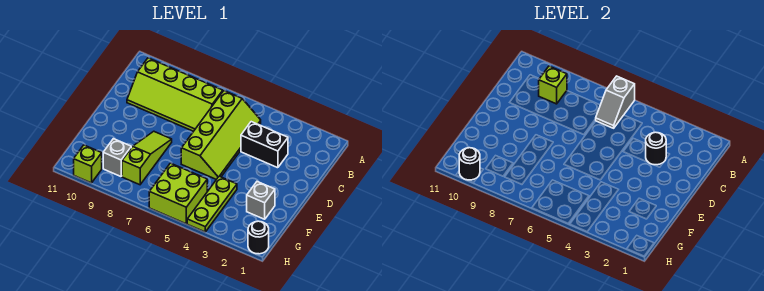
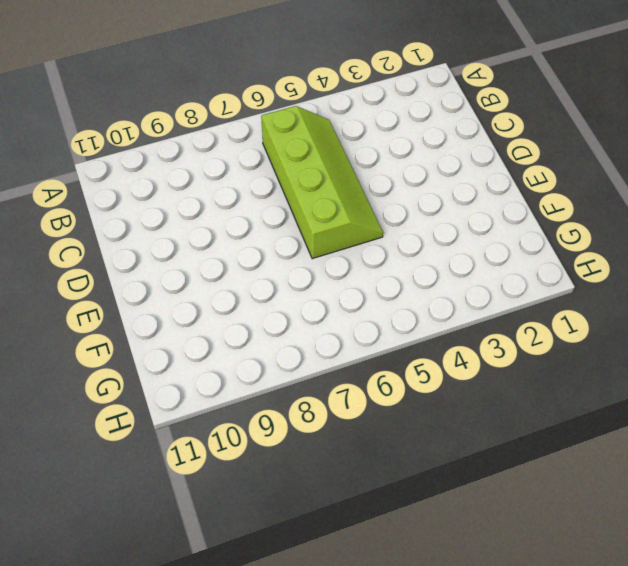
none -> lime slope B7:C10 level 1 top B
none -> black brick C3:C4 level 1
none -> lime slope E8:G8 level 1 top G

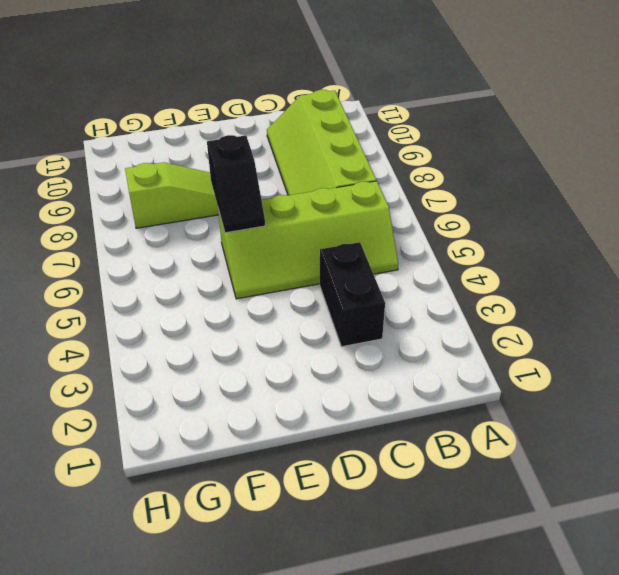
black slope E6:E7 level 2 top 7 -> none
none -> grey brick F2 level 1
none -> lime plate F4:H4 level 1
none -> lime brick G5:H6 level 1

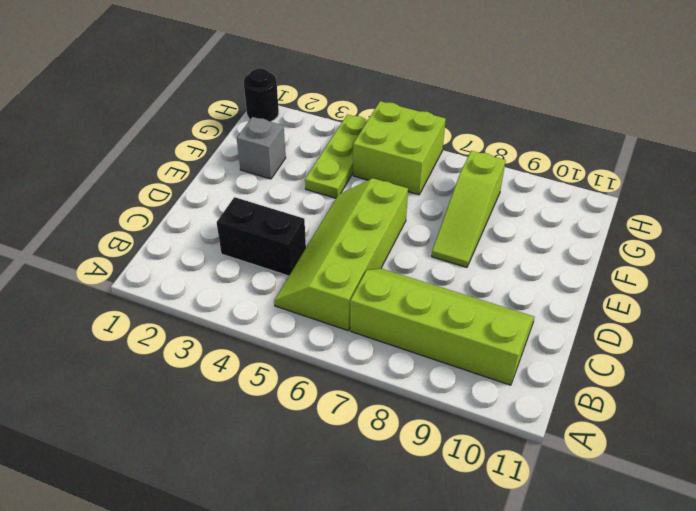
none -> grey brick G9 level 1
none -> lime brick H10 level 1
none -> grey slope A6:B6 level 2 top A

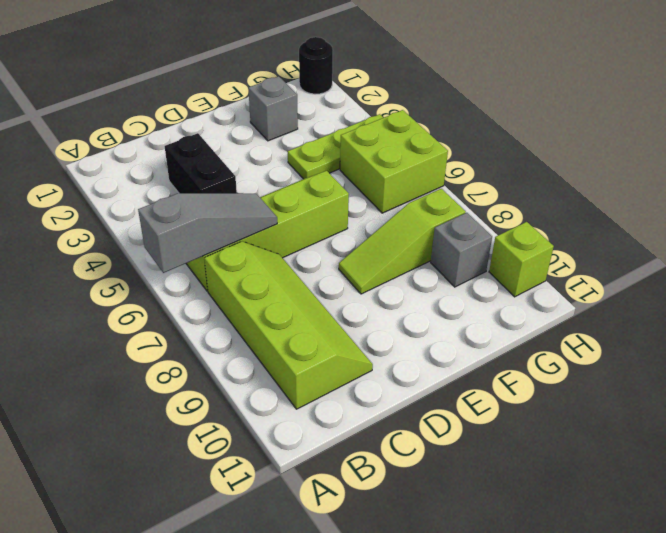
grey slope A6:C6 level 2 top A -> grey slope A6:B6 level 2 top A
none -> lime brick B9 level 2
none -> black round brick C3 level 2
none -> black round brick H10 level 2

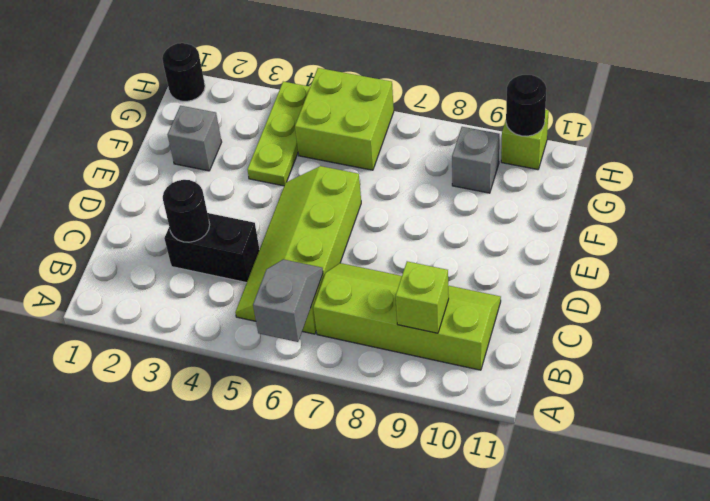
none -> lime slope E8:G8 level 1 top G

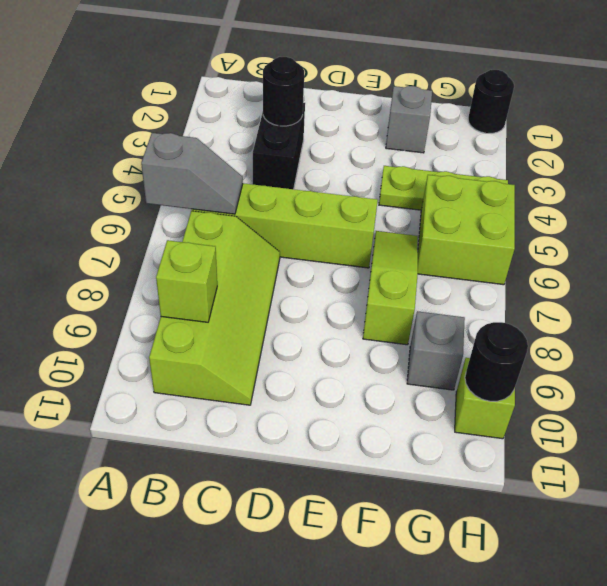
lime slope F6:F8 level 1 top 8 -> lime slope E8:G8 level 1 top G

